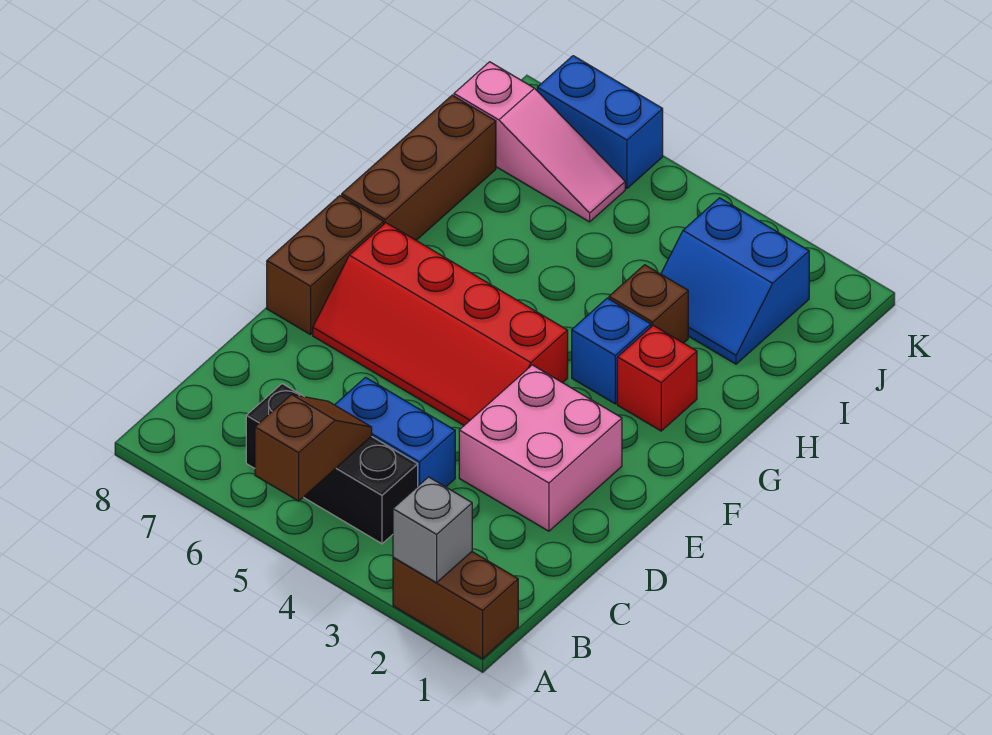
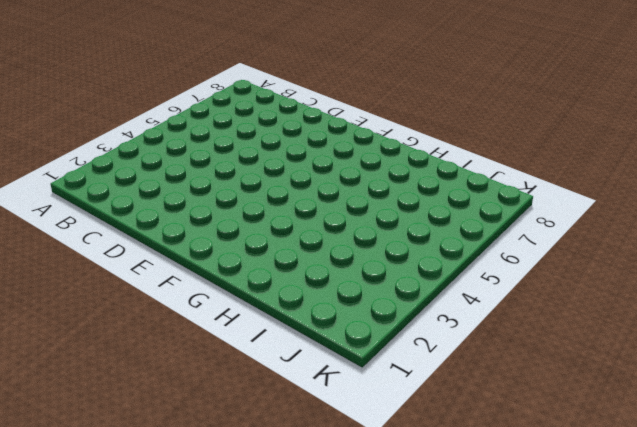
none -> brown brick A1:A2 level 1
none -> black brick B4:B6 level 1
none -> blue brick C4:C5 level 1

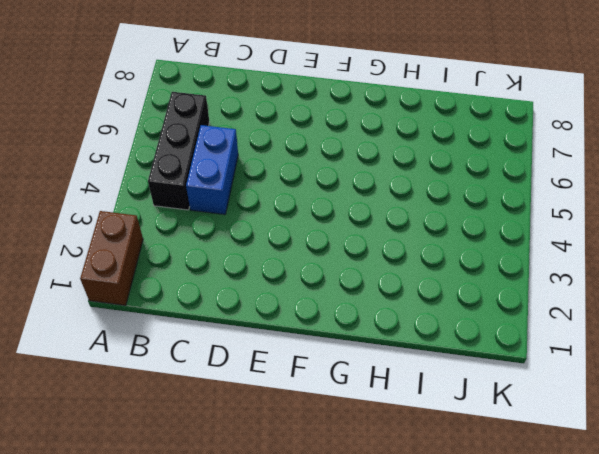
none -> pink brick D2:E3 level 1
none -> red slope E4:F7 level 1 top F
none -> brown brick E8:F8 level 1

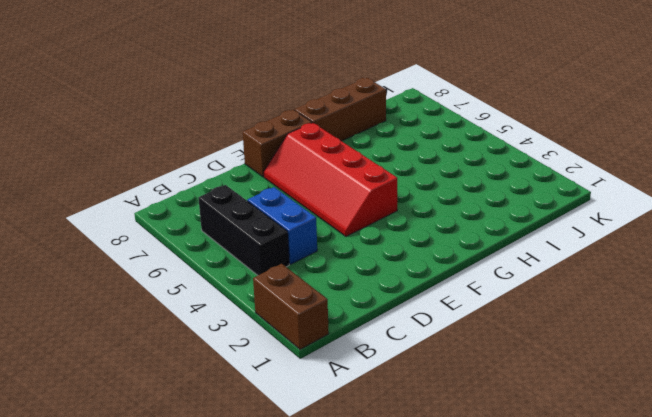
none -> pink brick D2:E3 level 1
none -> red brick G2 level 1
none -> blue brick G3 level 1

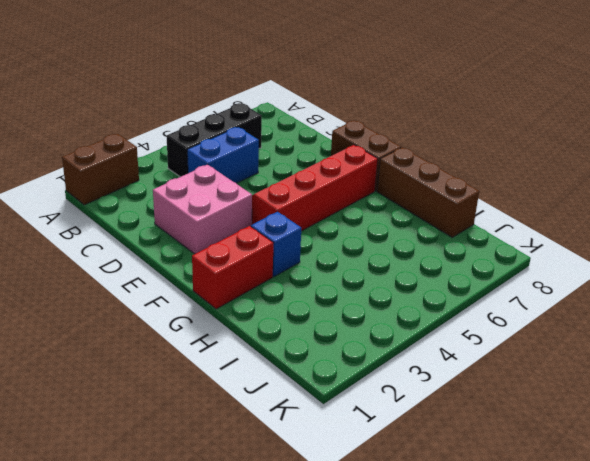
red brick G1:G2 level 1 -> red brick G2 level 1
none -> brown brick H3 level 1
none -> blue slope I2:J3 level 1 top J
none -> pink slope J6:J8 level 1 top 8

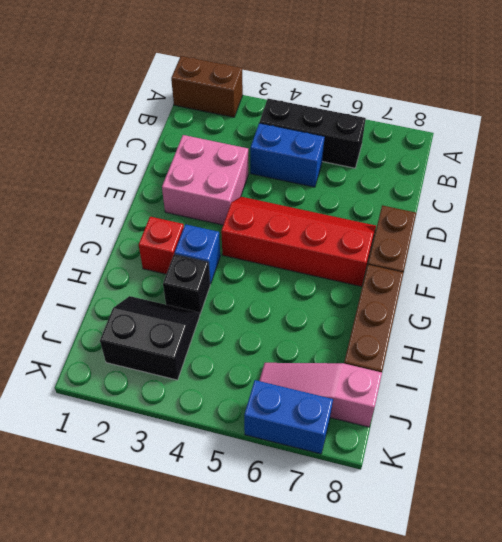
black brick H3 level 1 -> brown brick H3 level 1
black slope I2:J3 level 1 top J -> blue slope I2:J3 level 1 top J
none -> grey brick A2 level 2
none -> brown slope A5:B5 level 2 top A

